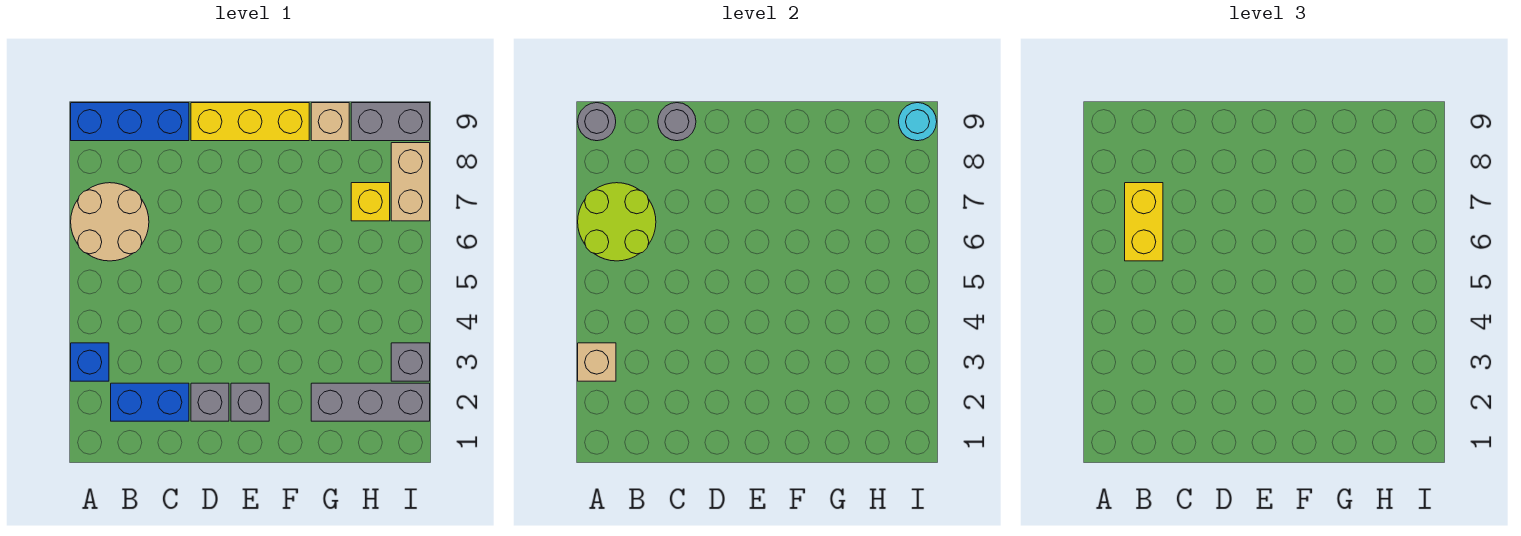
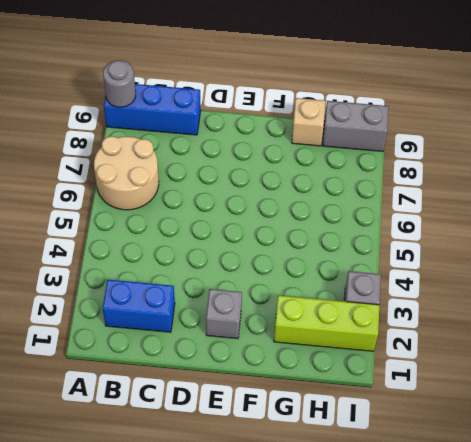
lime brick G2:I2 level 1 -> grey brick G2:I2 level 1
none -> blue brick A3 level 1
none -> grey brick D2 level 1
none -> yellow brick D9:F9 level 1

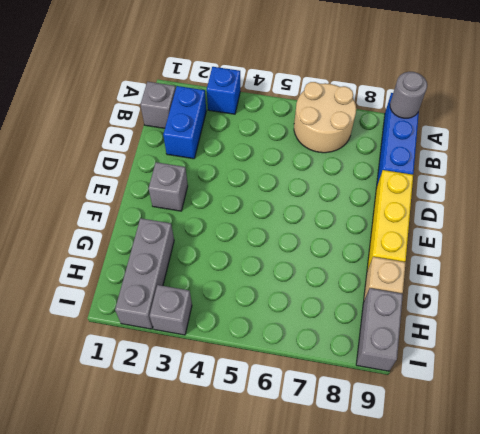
grey brick B1 level 1 -> grey brick D2 level 1
none -> yellow brick H7 level 1
none -> tan brick I7:I8 level 1
none -> tan brick A3 level 2

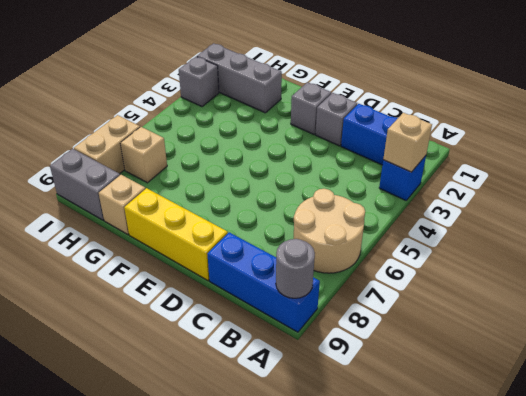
tan brick H7 level 1 -> yellow brick H7 level 1
none -> lime round brick A6:B7 level 2
none -> grey round brick C9 level 2
none -> cyan round brick I9 level 2

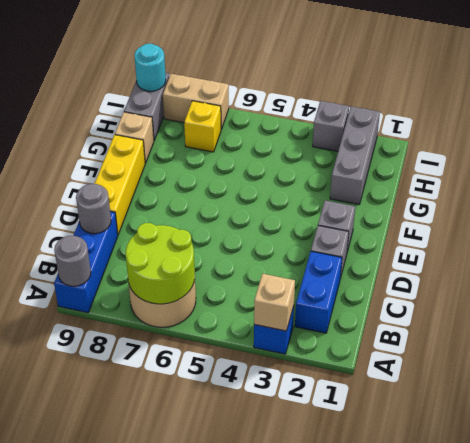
none -> yellow brick B6:B7 level 3

